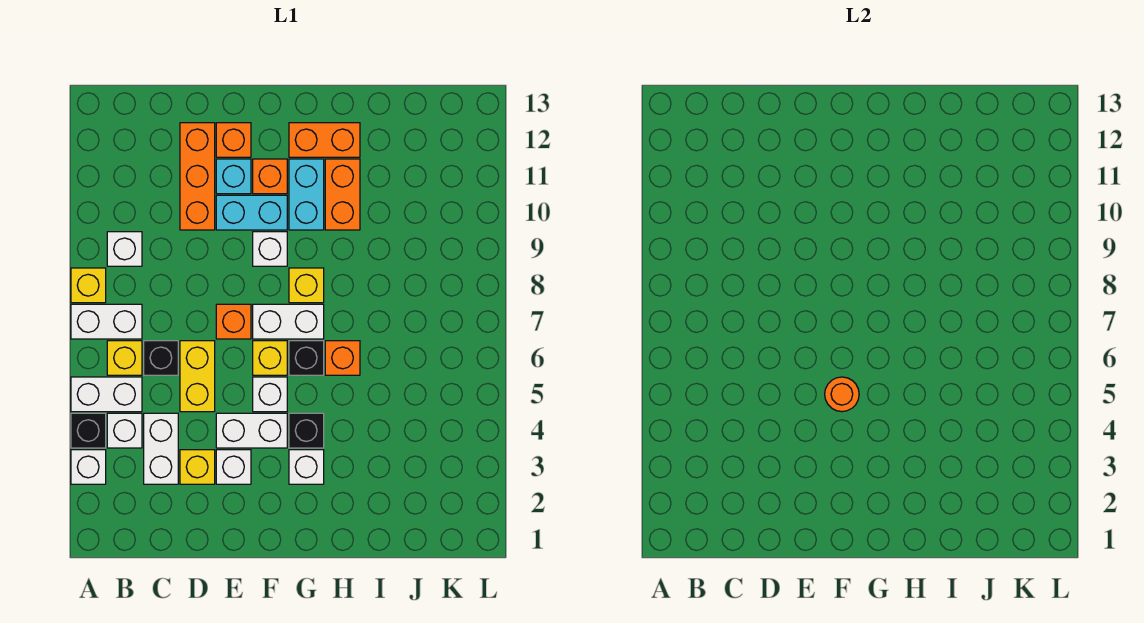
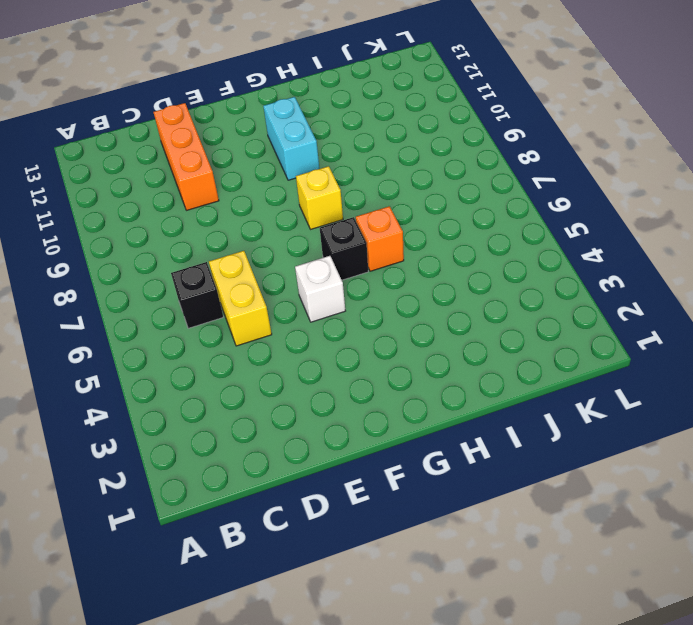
none -> white brick A3 level 1
none -> black brick A4 level 1
none -> white brick A5:B5 level 1
none -> white brick A7:B7 level 1

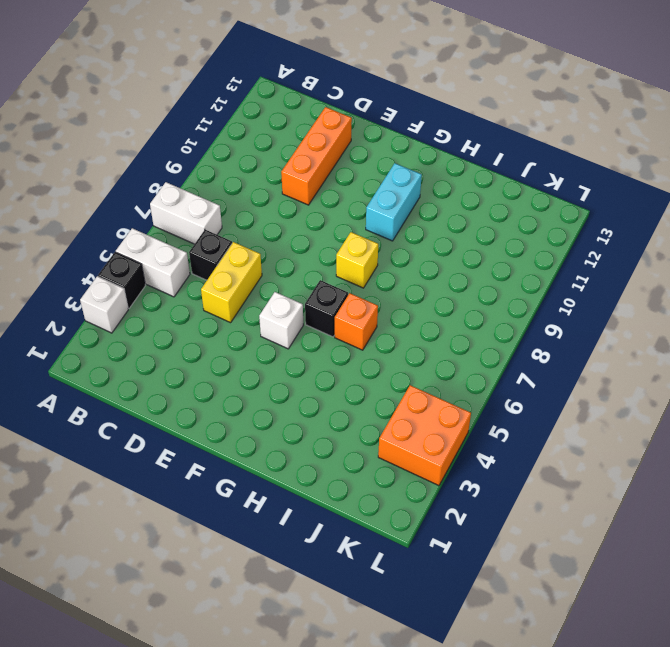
orange brick K3:L4 level 1 -> none
none -> yellow brick A8 level 1
none -> white brick B4 level 1
none -> yellow brick B6 level 1
none -> white brick B9 level 1

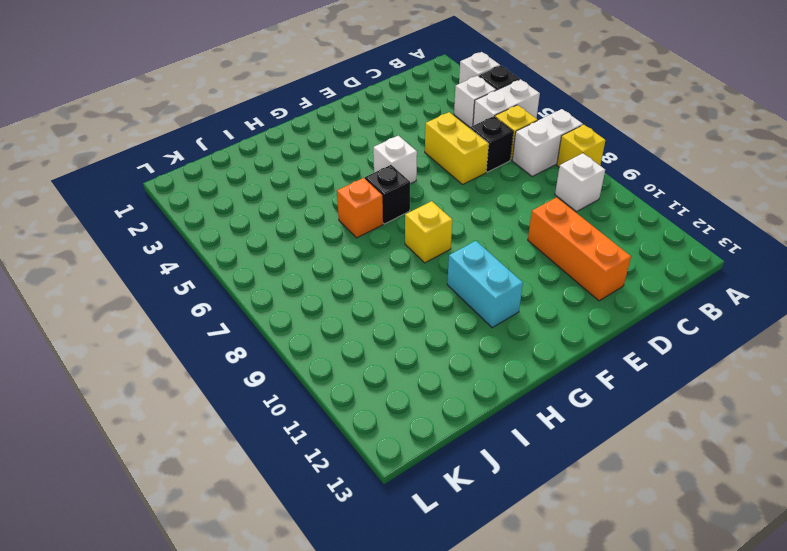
none -> white brick C3:C4 level 1
none -> yellow brick D3 level 1
none -> white brick E3 level 1
none -> white brick E4:F4 level 1

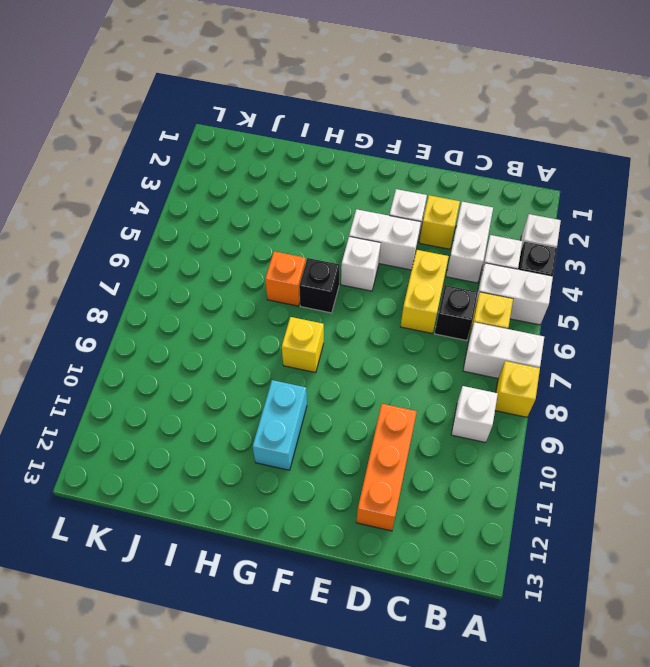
none -> orange brick E7 level 1
none -> cyan brick E10:F10 level 1
none -> cyan brick E11 level 1
none -> orange brick E12 level 1

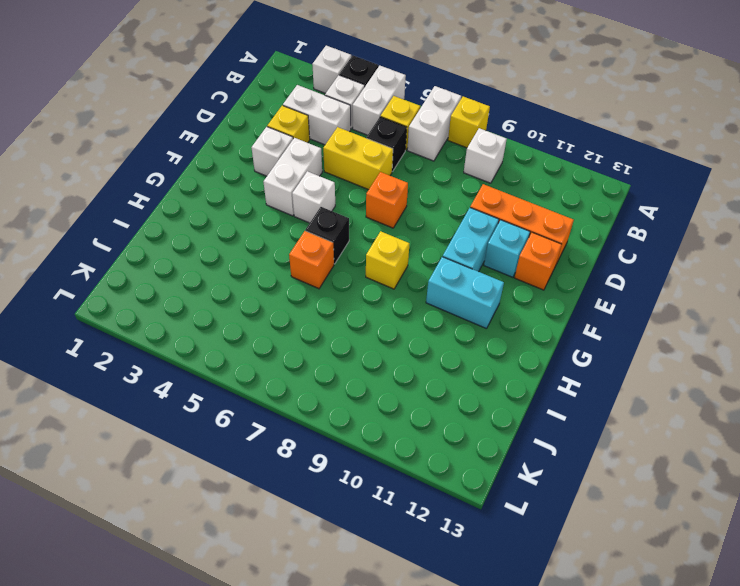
none -> yellow brick F6 level 1
none -> white brick F7:G7 level 1
none -> white brick F9 level 1
none -> orange brick F11 level 1

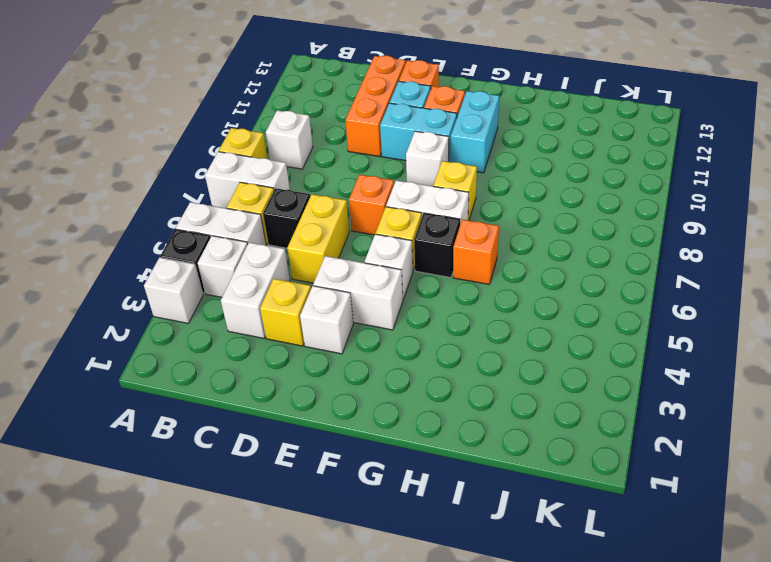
none -> white brick G3 level 1
none -> black brick G4 level 1
none -> orange brick G12:H12 level 1
none -> orange brick H10:H11 level 1

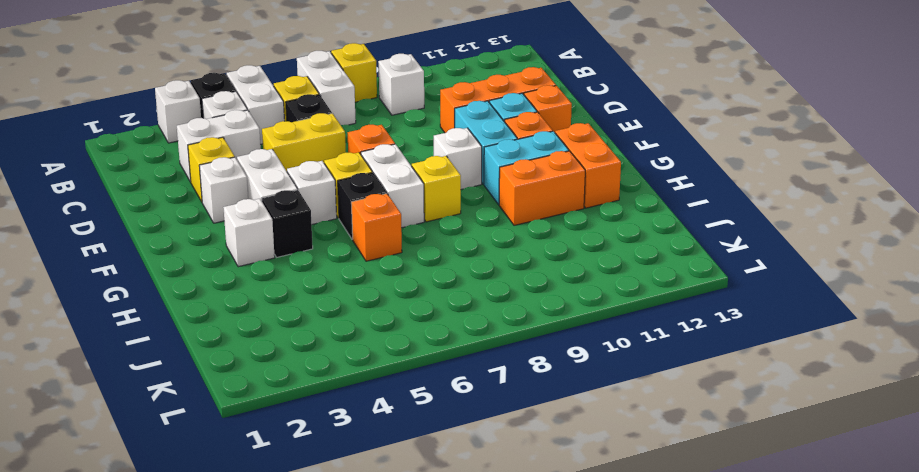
none -> orange round brick F5 level 2

